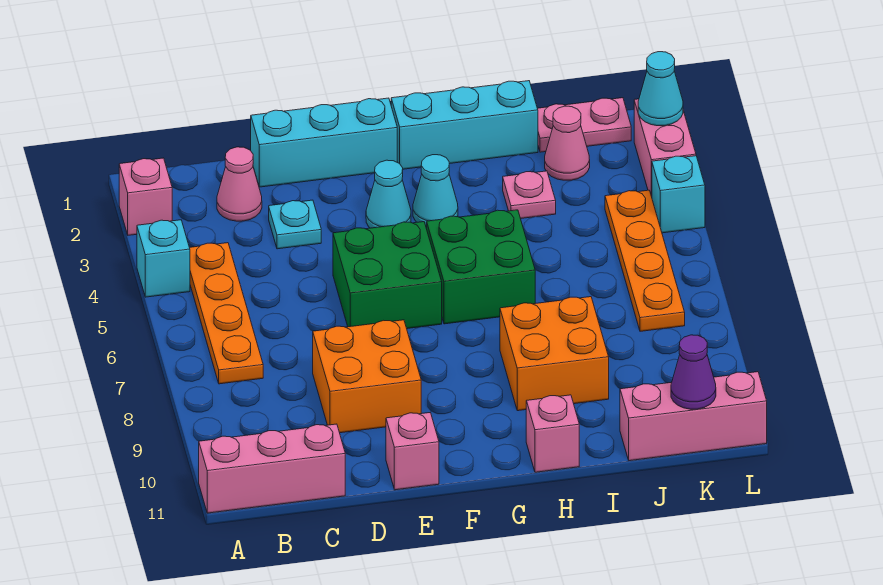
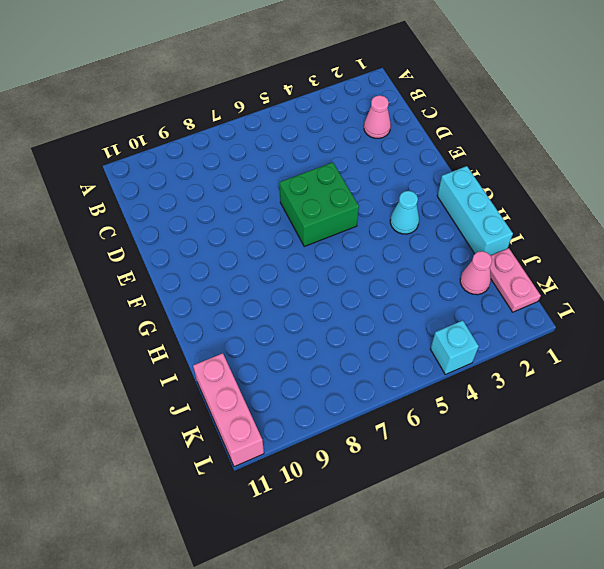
none -> pink brick A2 level 1
none -> cyan brick A4 level 1
none -> pink brick A11:C11 level 1

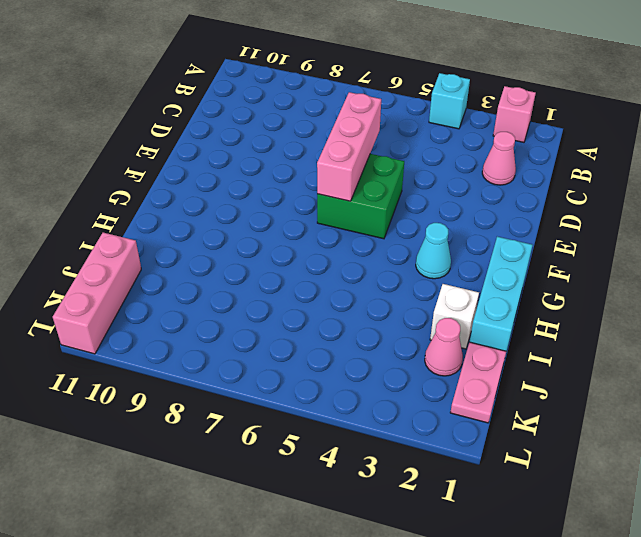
pink brick D6:F6 level 2 -> pink brick A11:C11 level 1
white brick I2 level 1 -> none
none -> orange plate B4:B7 level 1
none -> cyan brick D1:F1 level 1
none -> cyan plate D3 level 1

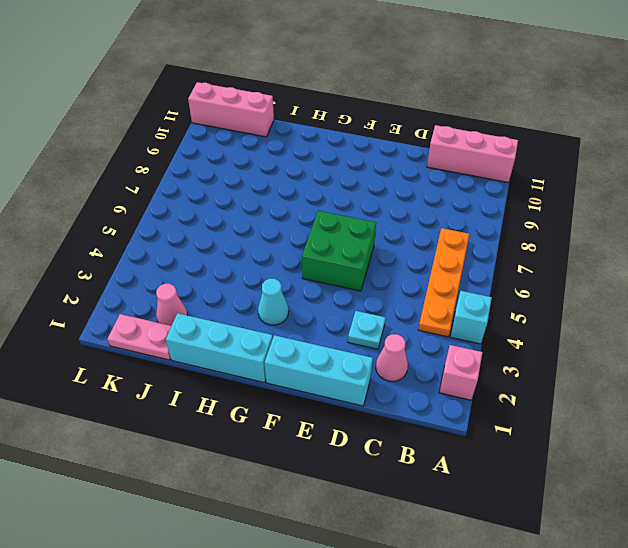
none -> orange brick D8:E9 level 1
none -> pink brick E11 level 1
none -> cyan cone F3 level 1

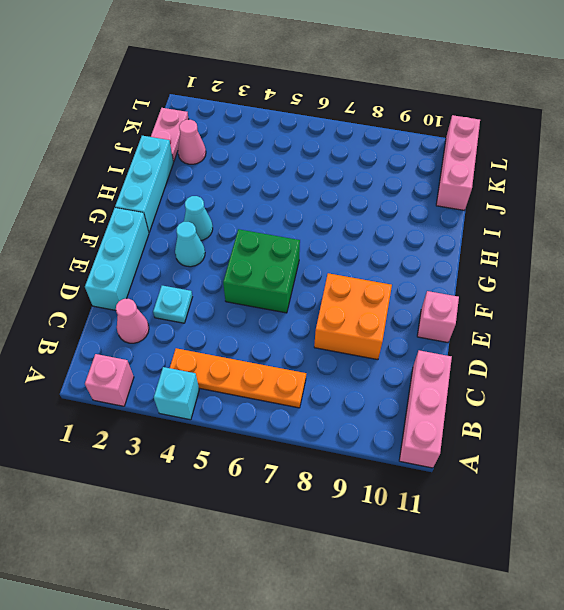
none -> green brick G5:H6 level 1
none -> orange brick H8:I9 level 1
none -> pink brick H11 level 1

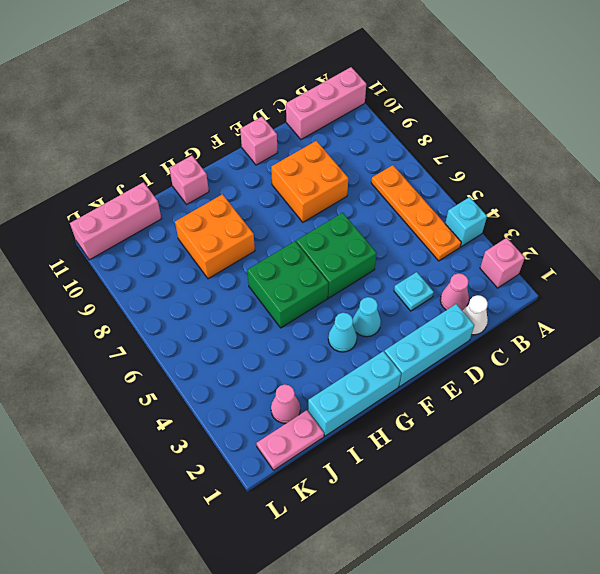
white cone C1 level 1 -> none
none -> pink plate I3 level 1
none -> orange plate K4:K7 level 1
none -> pink brick L2:L3 level 1

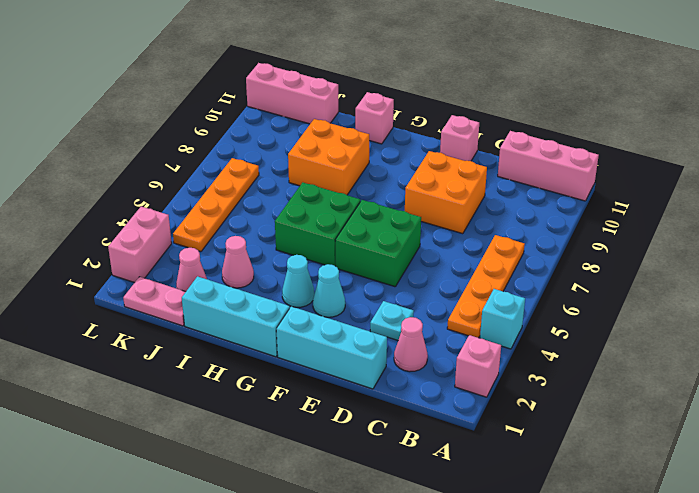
pink cone I3 level 1 -> pink plate I3 level 1
none -> cyan brick L4 level 1
none -> purple cone K11 level 2
none -> cyan cone L2 level 2

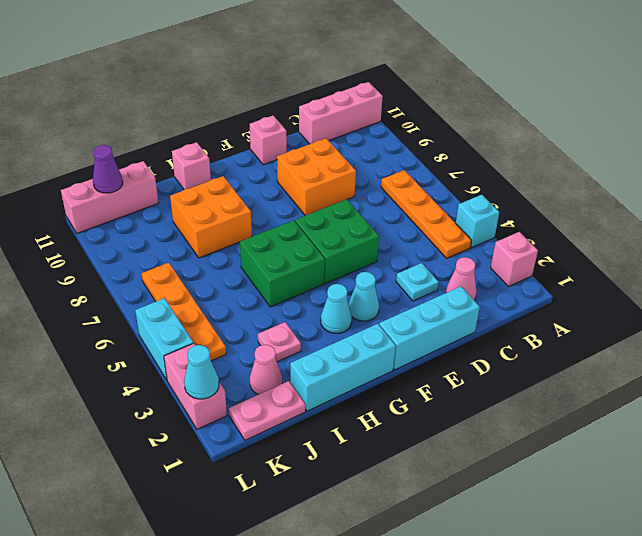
cyan brick L4:L5 level 1 -> cyan brick L4 level 1

